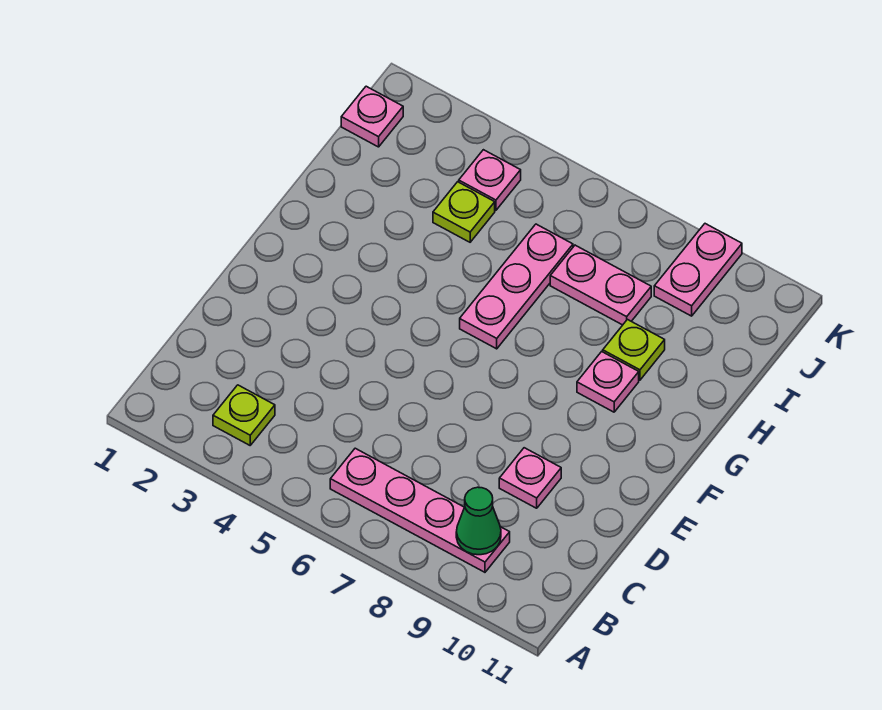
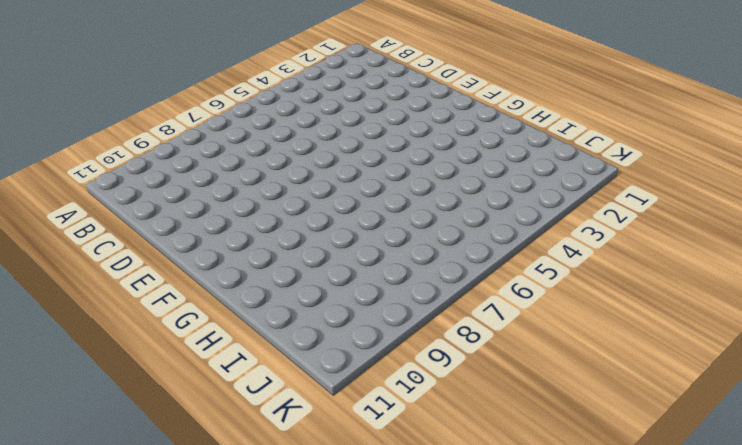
none -> lime plate B3 level 1
none -> pink plate B6:B9 level 1
none -> pink plate D9 level 1

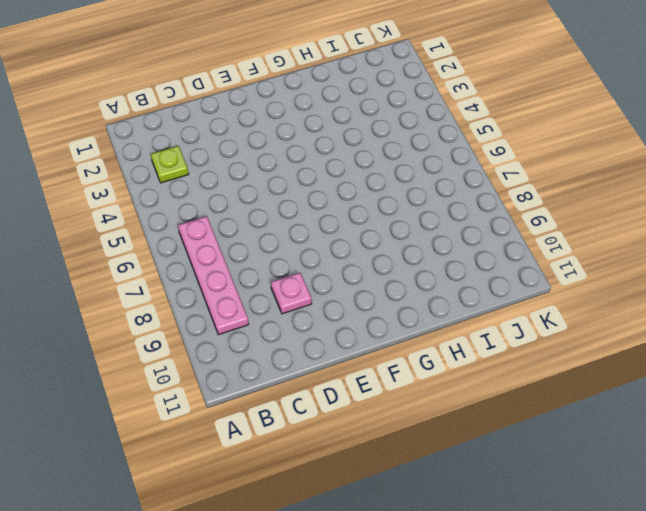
none -> pink plate G6:I6 level 1
none -> pink plate G9 level 1
none -> lime plate H9 level 1

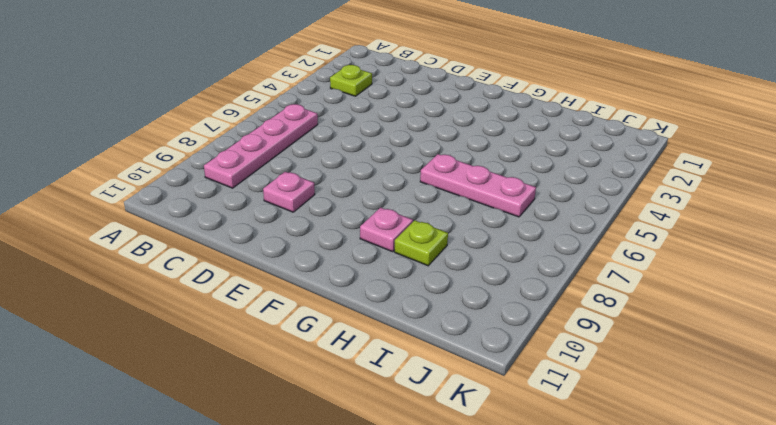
none -> lime plate I4 level 1
none -> pink plate I7:I8 level 1
none -> pink plate J1 level 1

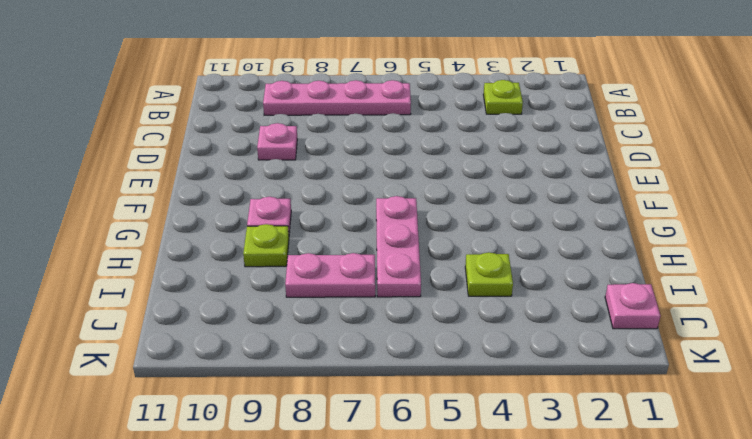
none -> pink plate J4 level 1
none -> pink plate J9:K9 level 1
none -> green cone B9 level 2

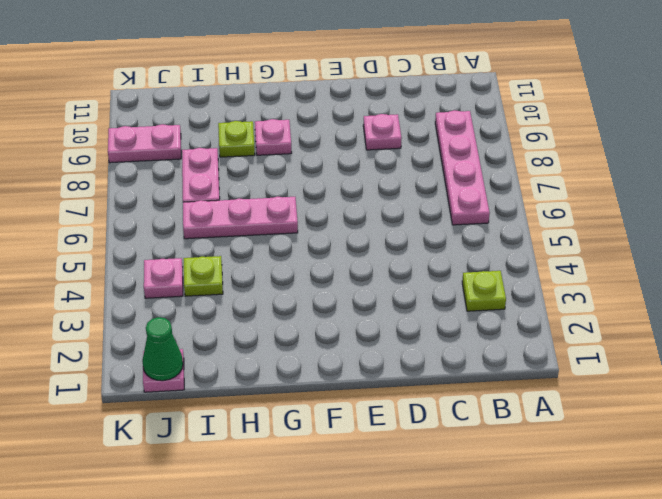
green cone J1 level 2 -> green cone B9 level 2

